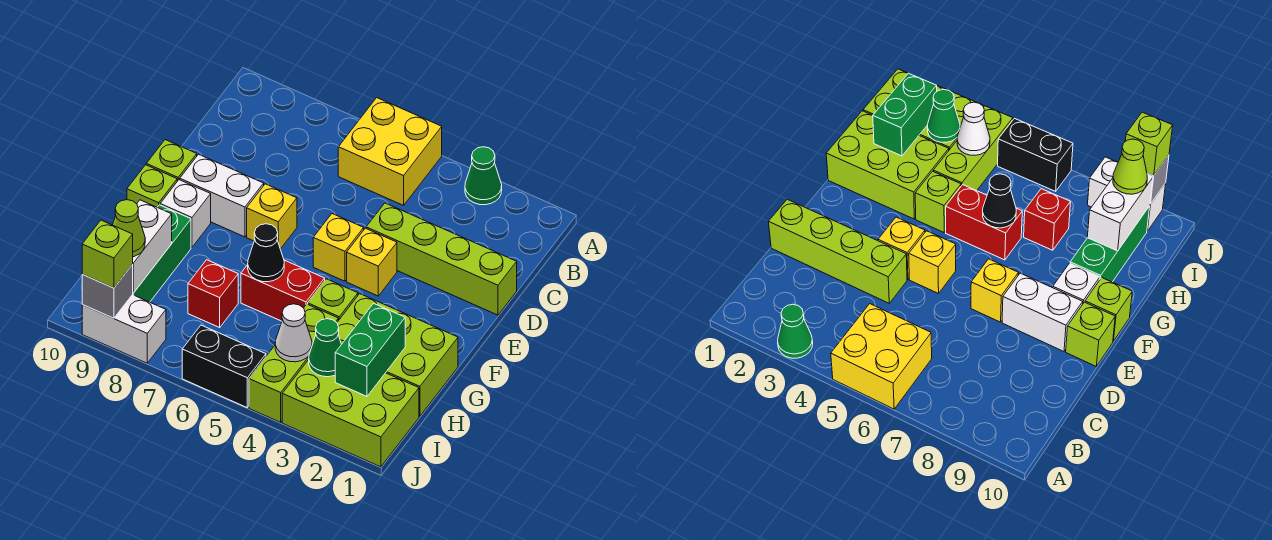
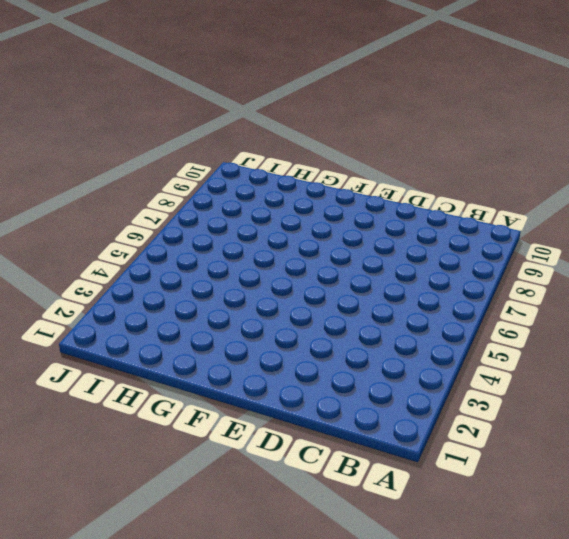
none -> green cone A3 level 1
none -> yellow brick A5:B6 level 1
none -> lime brick D1:D4 level 1

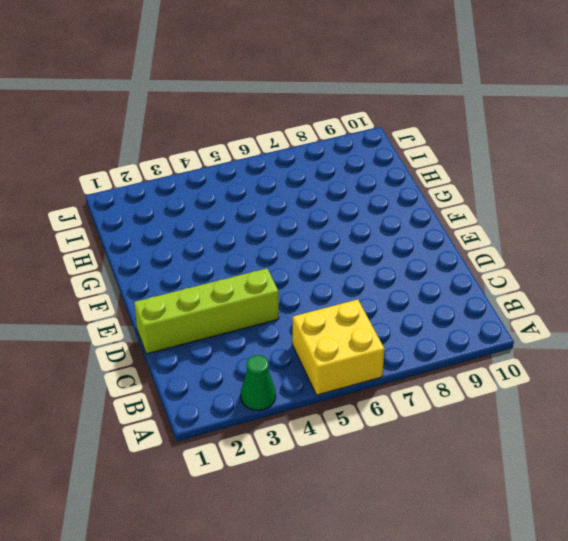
none -> yellow brick E4 level 1
none -> yellow brick E5 level 1
none -> yellow brick E7 level 1

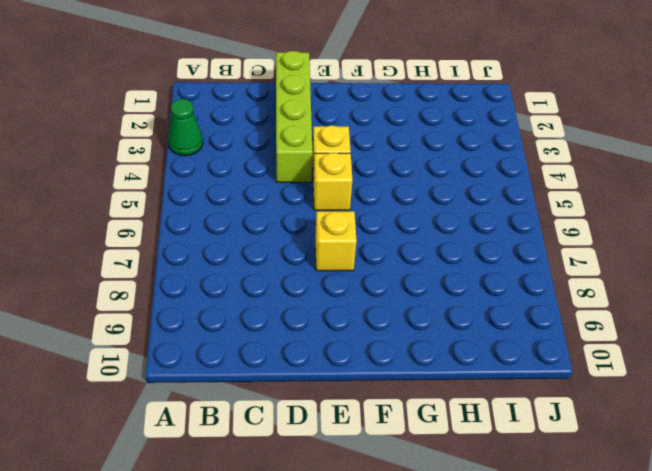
none -> yellow brick A5:B6 level 1
none -> white brick E8:E9 level 1
none -> lime brick E10 level 1

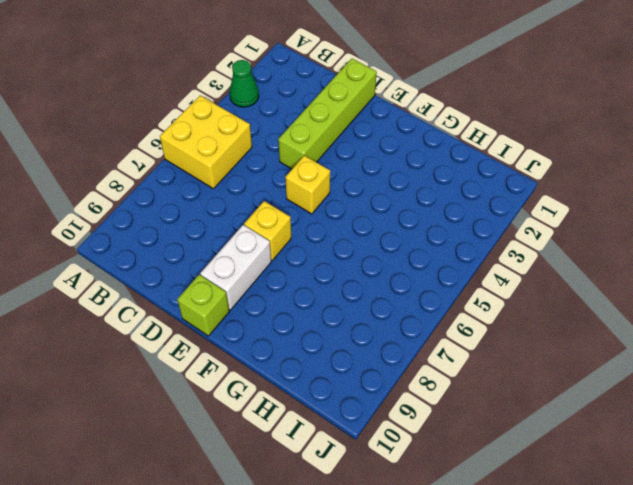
none -> yellow brick E4 level 1
none -> white brick F9 level 1
none -> lime brick F10 level 1

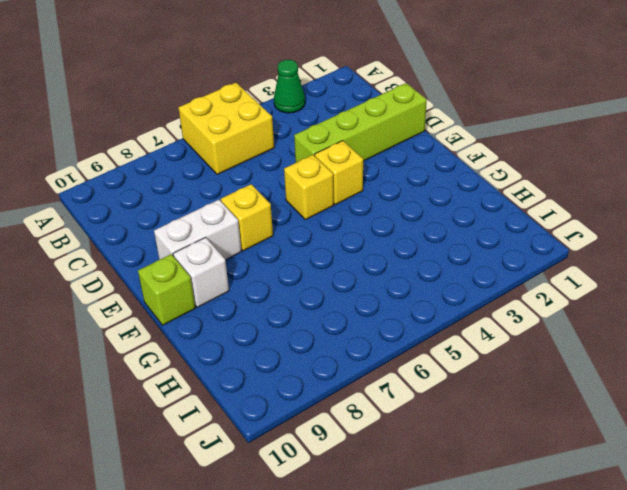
none -> lime brick E10 level 1
none -> lime brick G1:H3 level 1
none -> lime brick G4 level 1

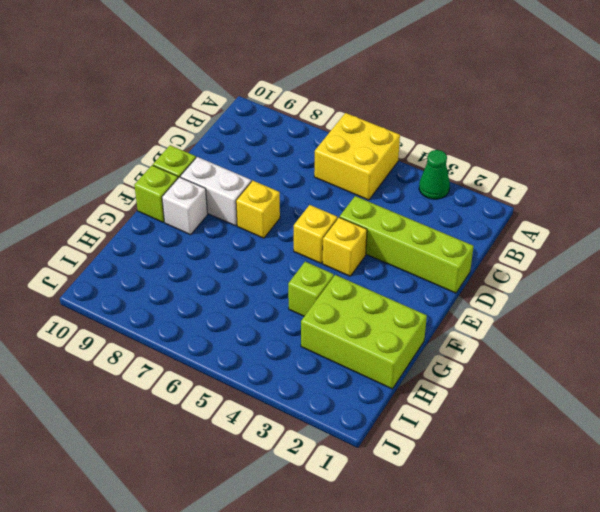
none -> red brick G5:G6 level 1
none -> green brick G9:I9 level 1
none -> lime brick H4:J4 level 1

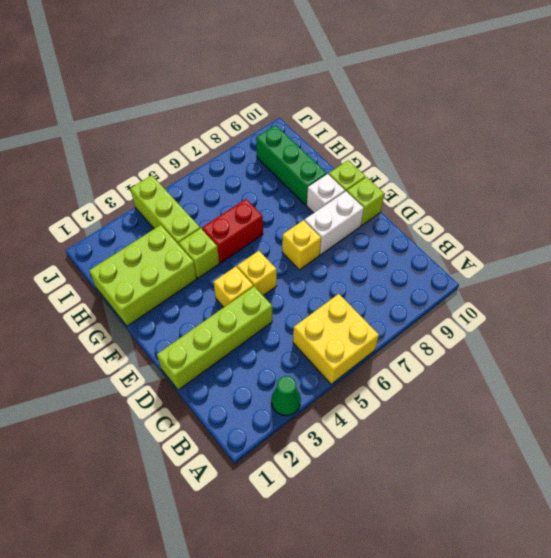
none -> red brick H7 level 1
none -> lime brick I1:J3 level 1
none -> black brick J5:J6 level 1

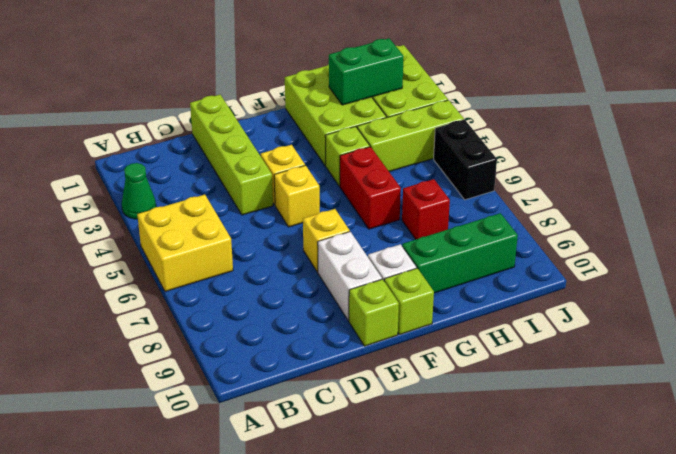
none -> white brick J8:J9 level 1
none -> black cone G6 level 2
none -> white brick H9:I9 level 2

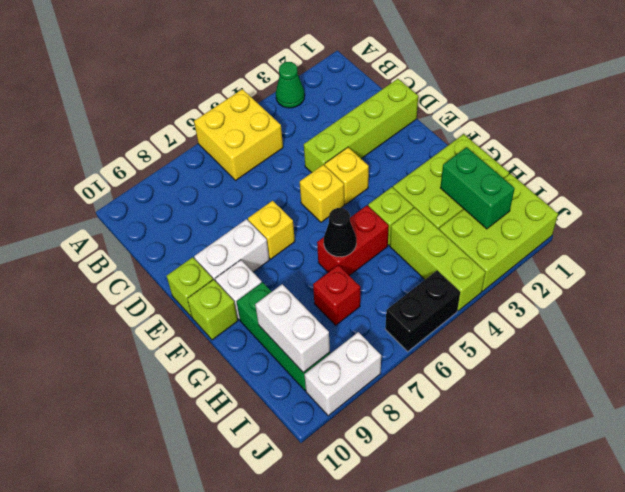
none -> green cone I3 level 2
none -> white cone I4 level 2
none -> grey brick J9 level 2

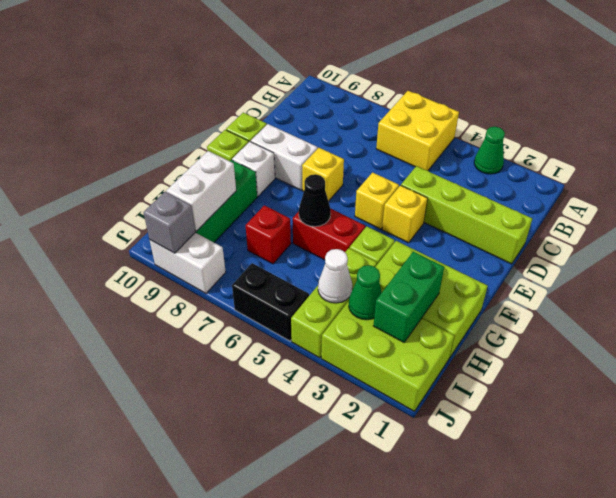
none -> lime cone I9 level 3
none -> lime brick J9 level 3

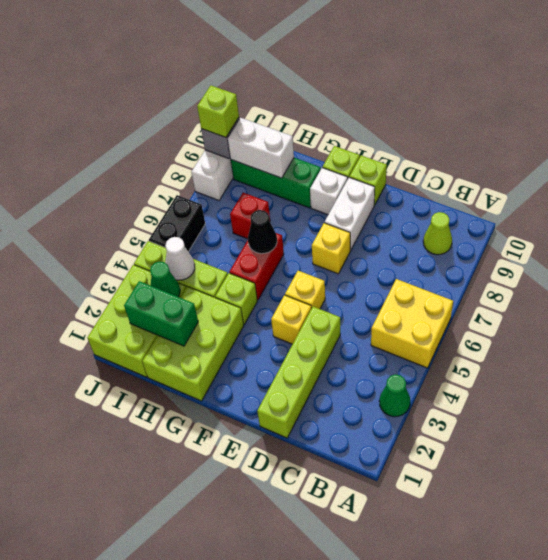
lime cone B9 level 1 -> lime cone I9 level 3

